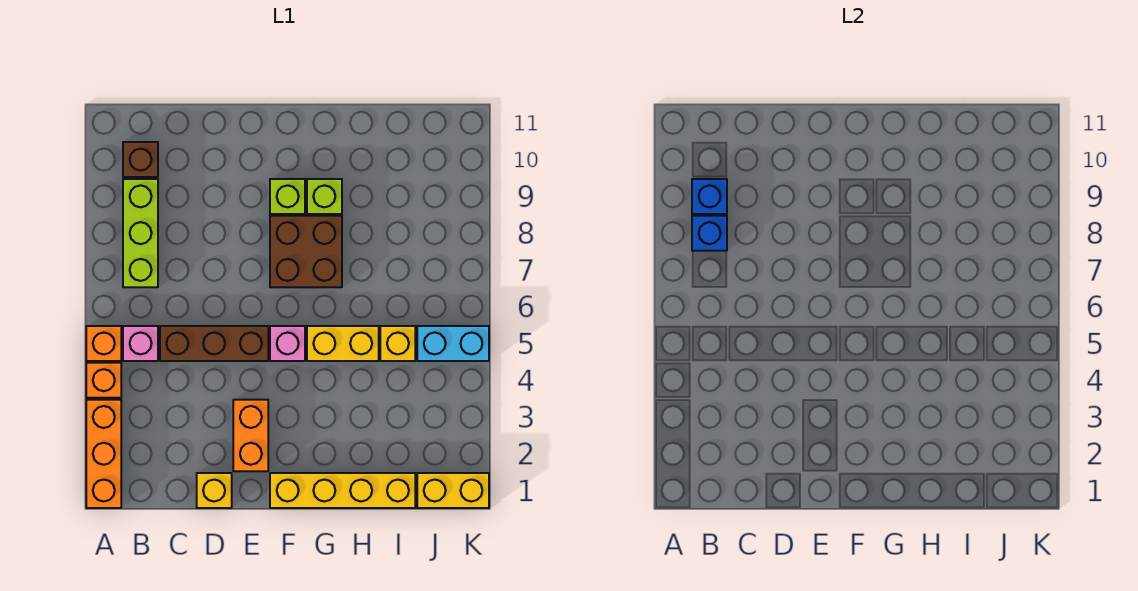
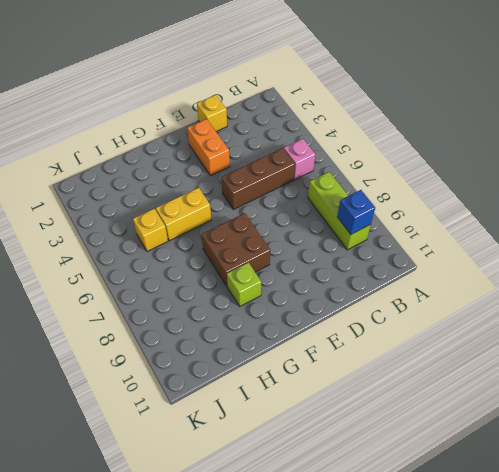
none -> orange brick A1:A3 level 1
none -> orange brick A4 level 1
none -> orange brick A5 level 1

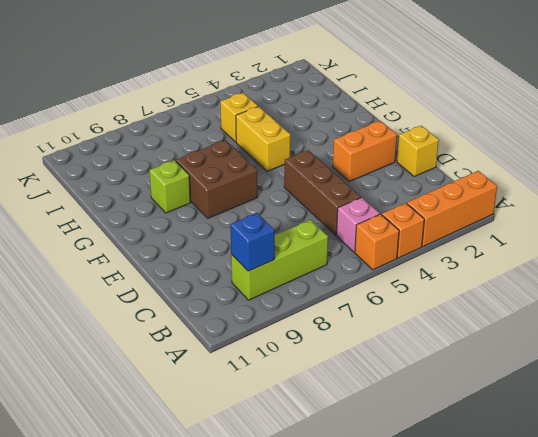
none -> brown brick B10 level 1
none -> yellow brick F1:I1 level 1
none -> pink brick F5 level 1

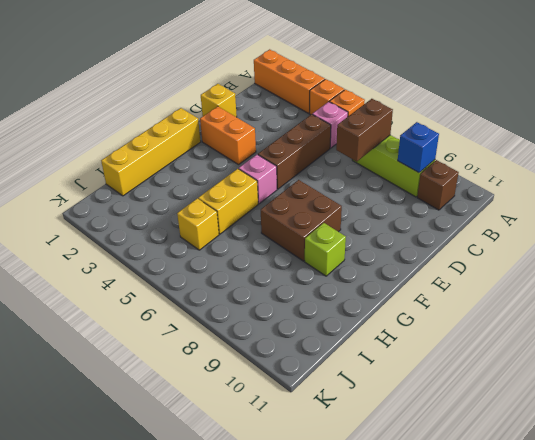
brown brick B7:C7 level 2 -> none
none -> lime brick F9 level 1
none -> yellow brick J1:K1 level 1
none -> cyan brick J5:K5 level 1

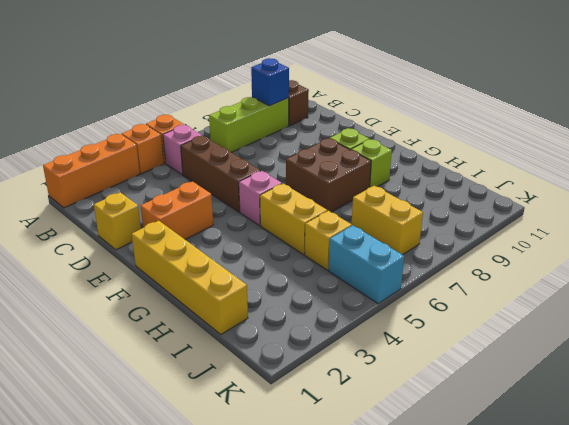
yellow brick I7:J7 level 1 -> yellow brick J1:K1 level 1
none -> blue brick B8 level 2

